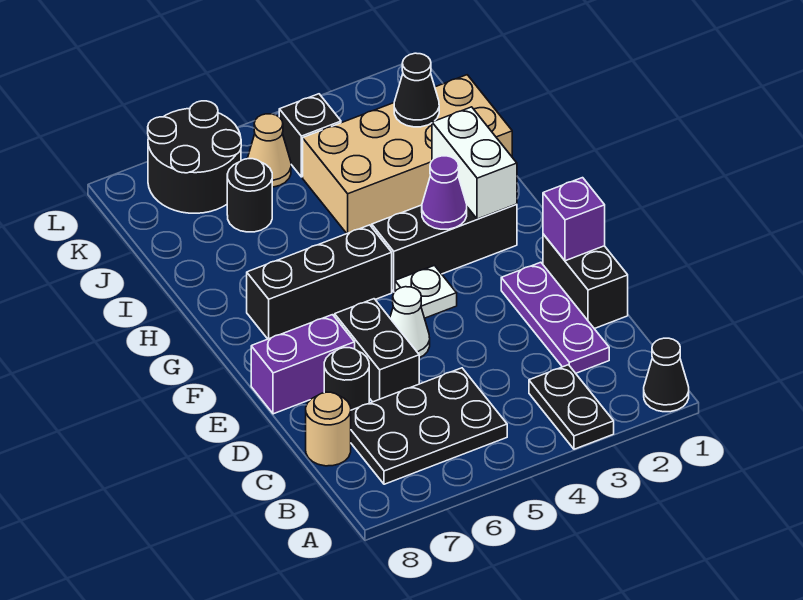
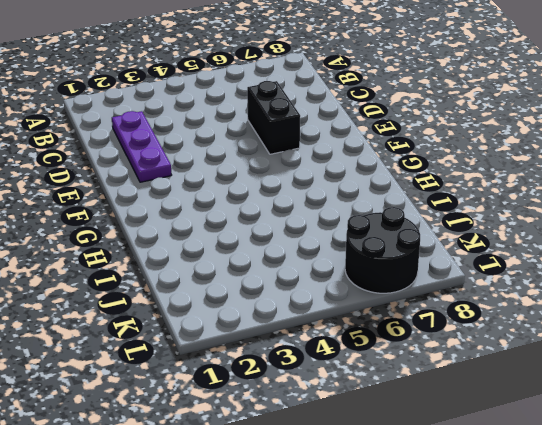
none -> black cone A1 level 1
none -> black plate A3:B3 level 1
none -> black plate B5:C7 level 1

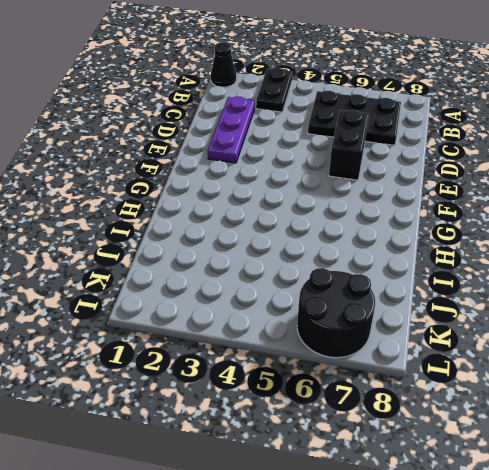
none -> tan round brick C8 level 1
none -> black brick D1:E1 level 1
none -> black round brick D7 level 1

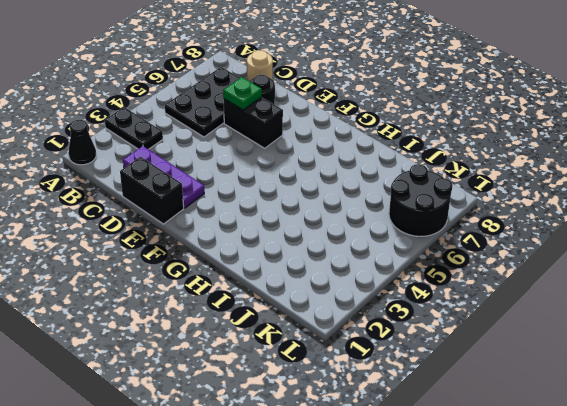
green plate D6 level 2 -> none
none -> white cone E5 level 1
none -> purple brick E7:E8 level 1
none -> white plate F4 level 1

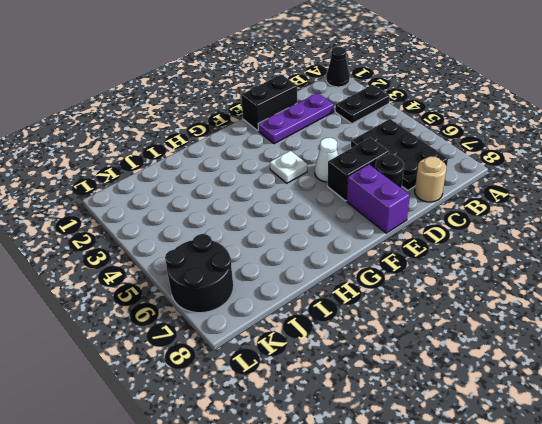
none -> black brick G2:G4 level 1
none -> black brick G5:G7 level 1
none -> tan brick I1:J4 level 1

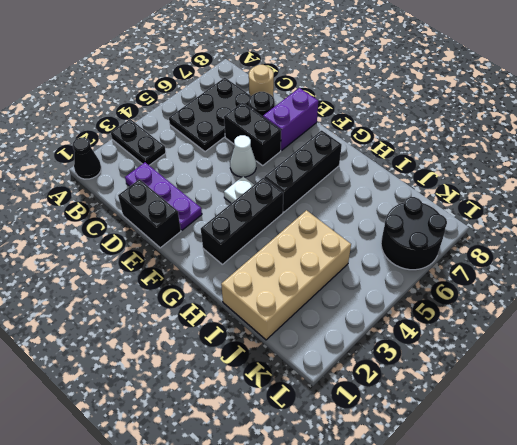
none -> black round brick J6 level 1
none -> black brick K4 level 1
none -> tan cone K5 level 1

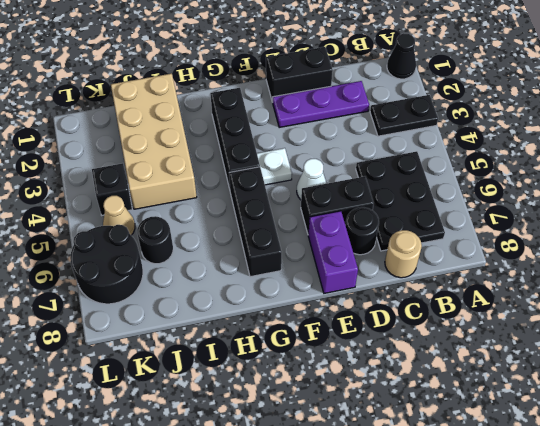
none -> purple brick E1 level 2
none -> white brick G2:H2 level 2
none -> purple cone G3 level 2

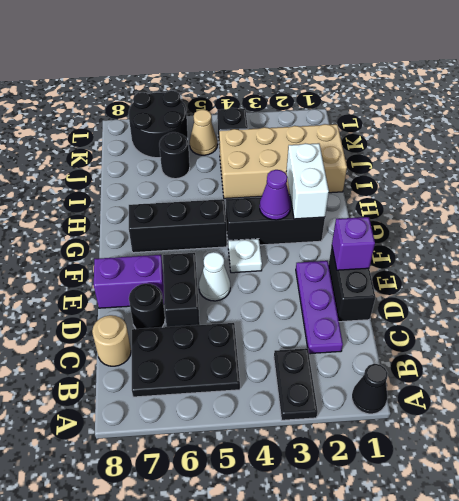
none -> black cone J2 level 2

